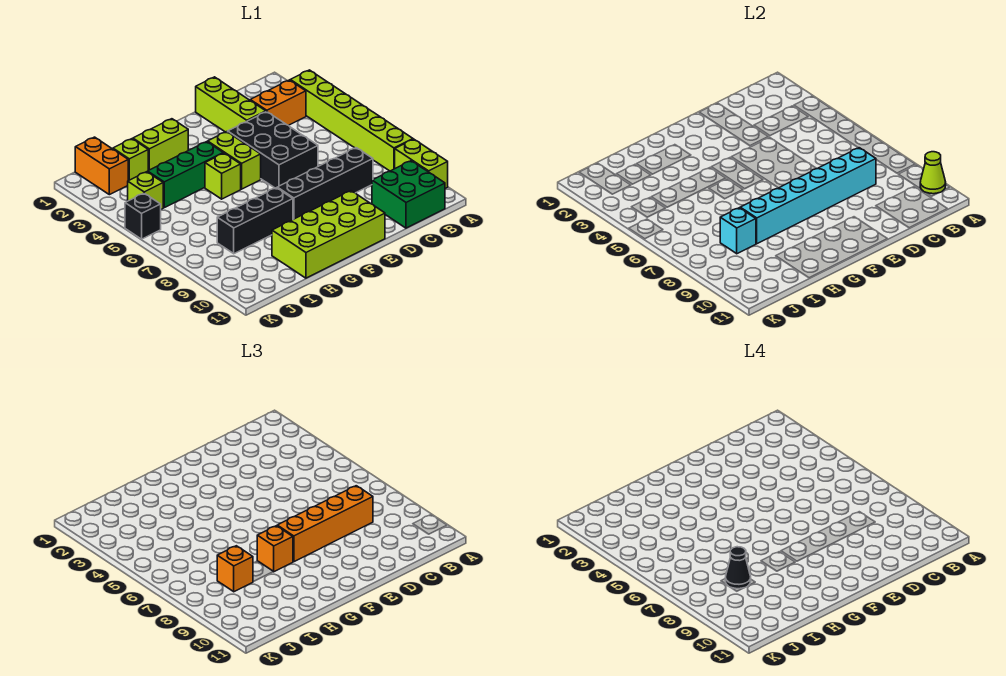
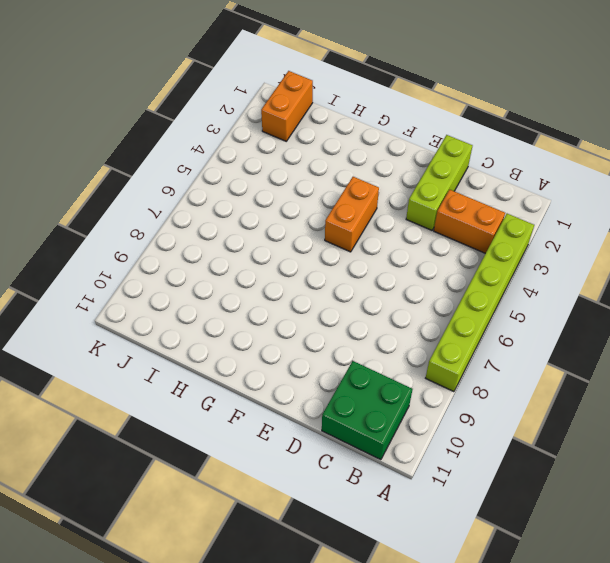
orange brick F4:F5 level 1 -> lime brick F4:F5 level 1
none -> lime brick A9:A10 level 1
none -> black brick C8:F8 level 1
none -> black brick D4:E6 level 1

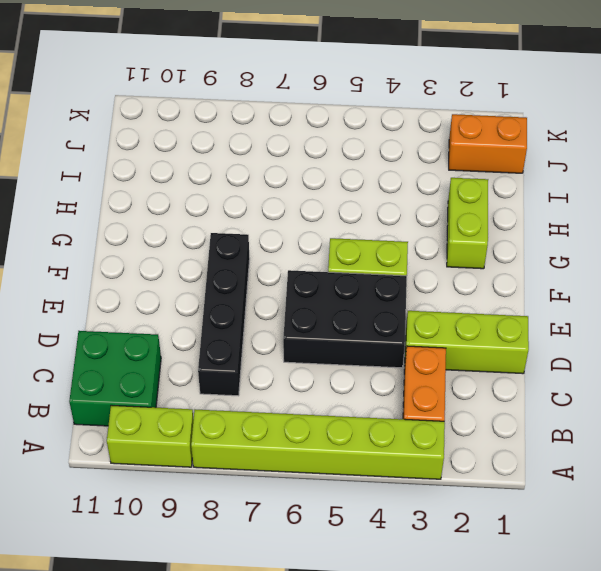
none -> lime brick E10:H11 level 1
none -> green brick G4:I4 level 1
none -> lime brick G5 level 1

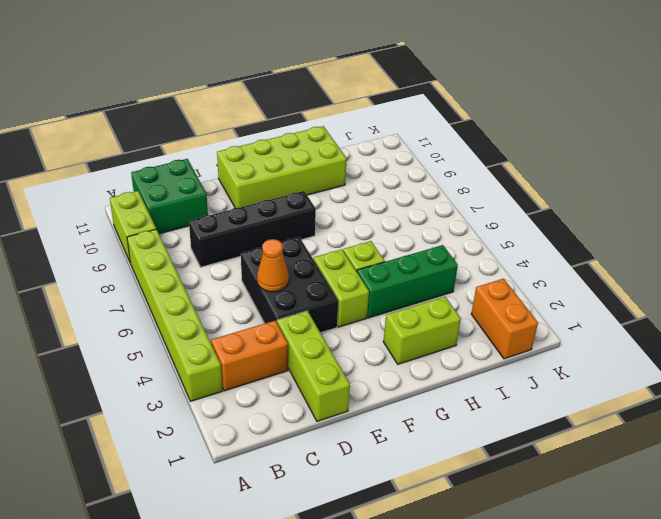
orange cone D5 level 2 -> none
none -> black brick G8:I8 level 1
none -> lime brick I2 level 1
none -> lime brick J4 level 1

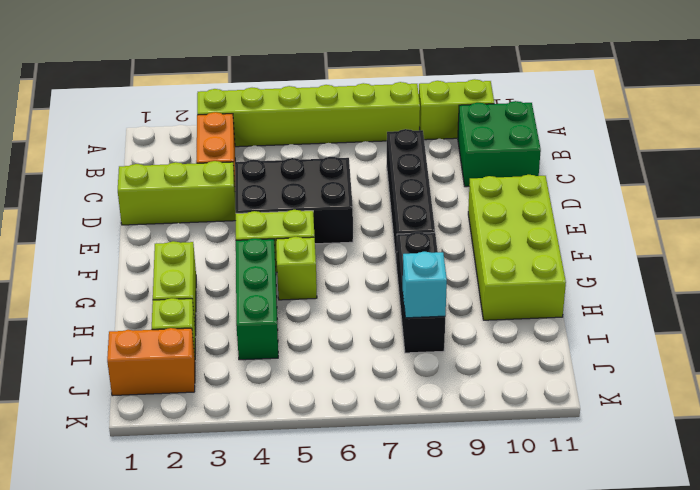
none -> lime brick J4 level 1
none -> black brick K5 level 1
none -> lime cone A10 level 2

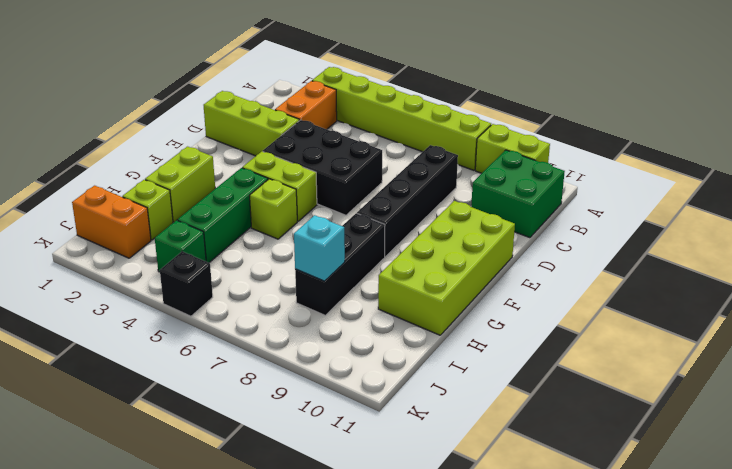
green brick J4 level 1 -> lime brick J4 level 1
none -> lime cone A10 level 2
none -> cyan brick C8:H8 level 2
none -> orange brick C8:F8 level 3

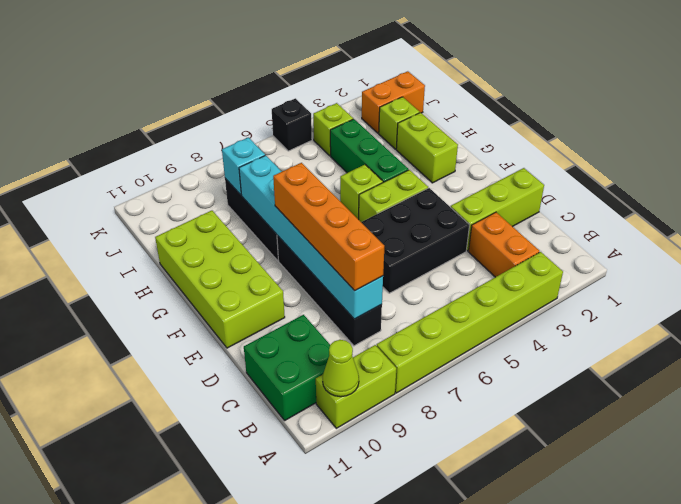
none -> orange brick G8 level 3
none -> orange brick I8 level 3
none -> black cone I8 level 4

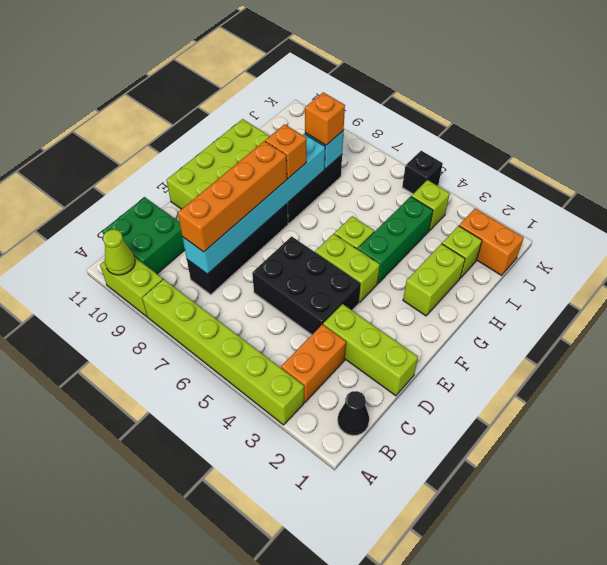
black cone B1 level 1 -> black cone I8 level 4

